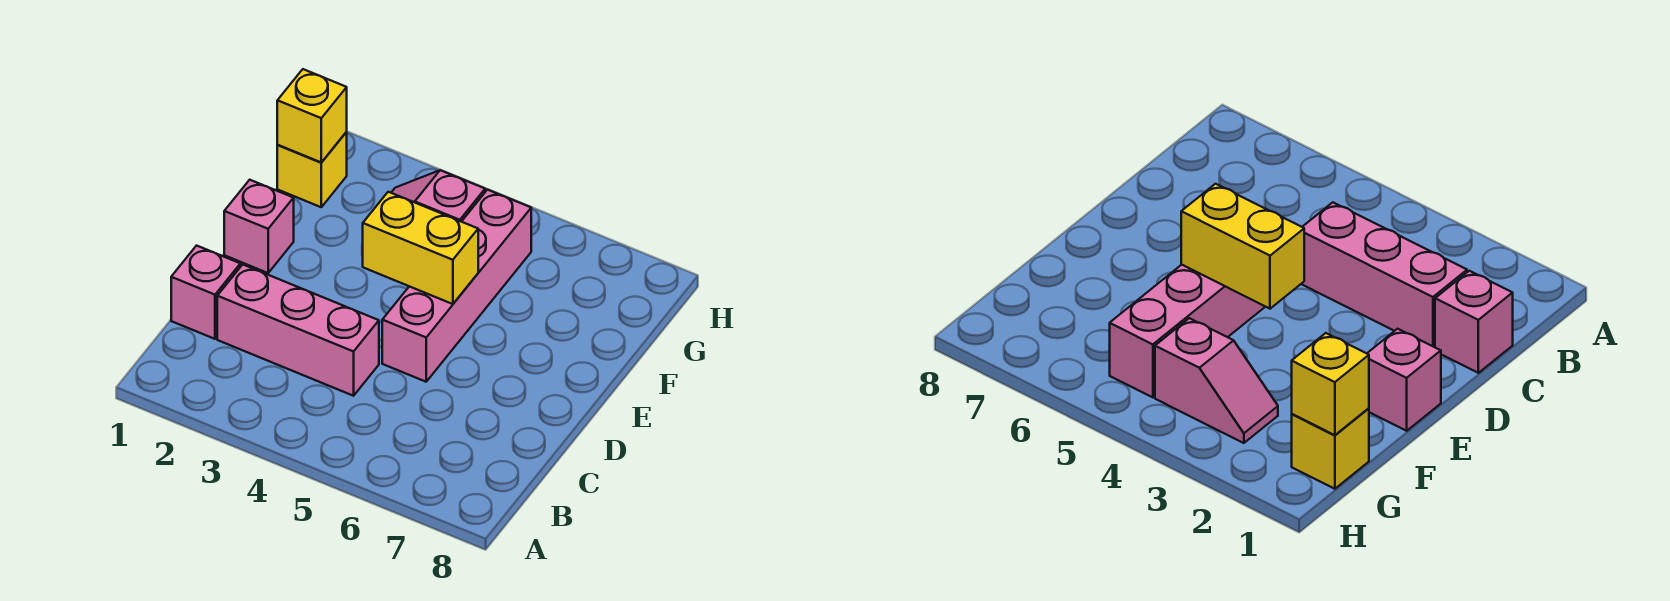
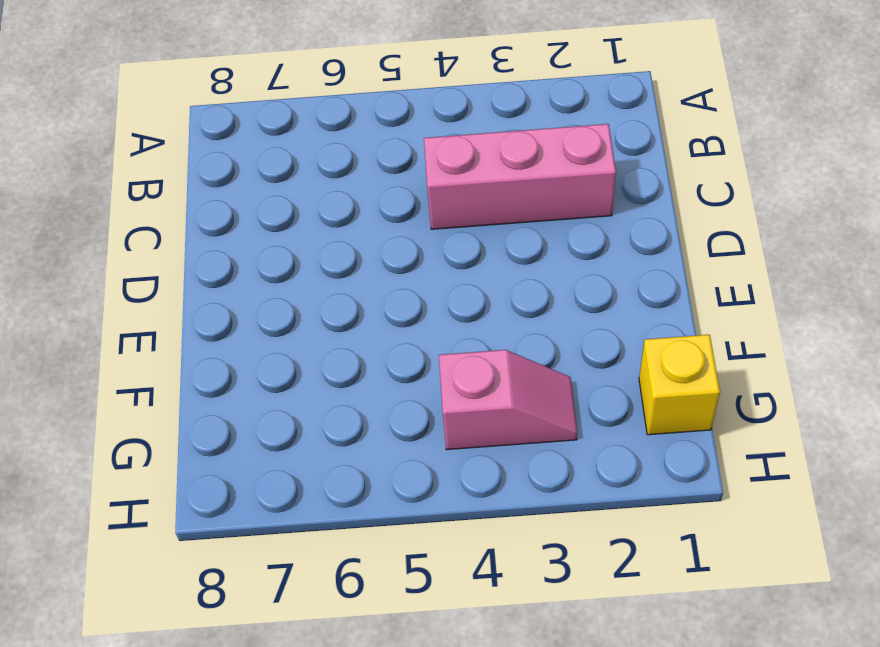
none -> pink brick C1 level 1
none -> pink brick D5:G5 level 1

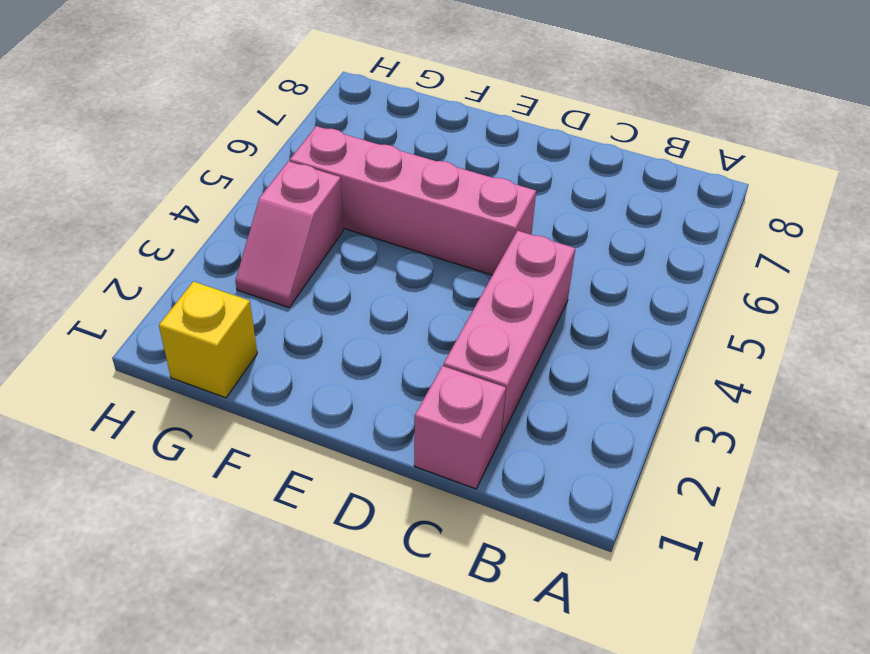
none -> pink brick E1 level 1
none -> yellow brick E4:E5 level 2

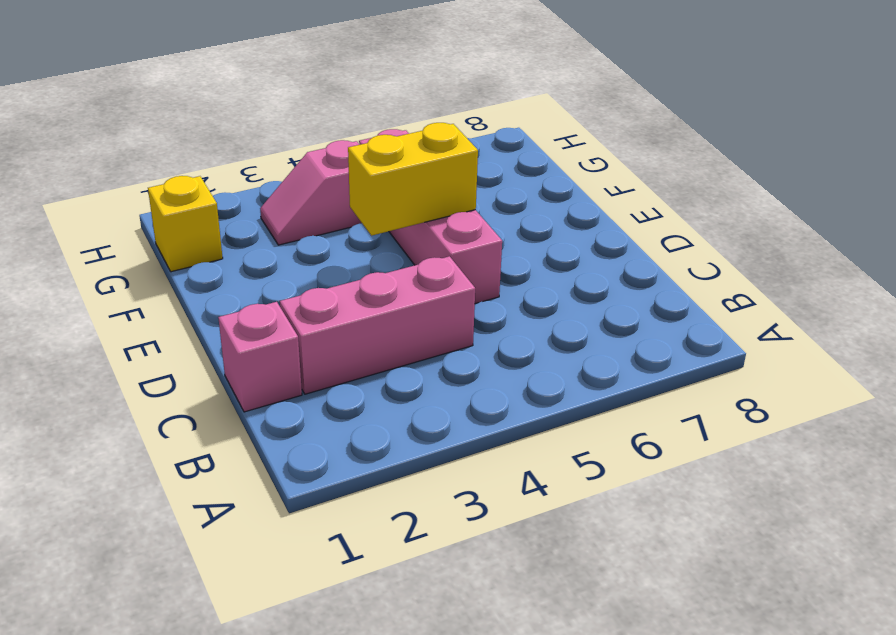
none -> pink brick E1 level 1
none -> yellow brick G1 level 2

